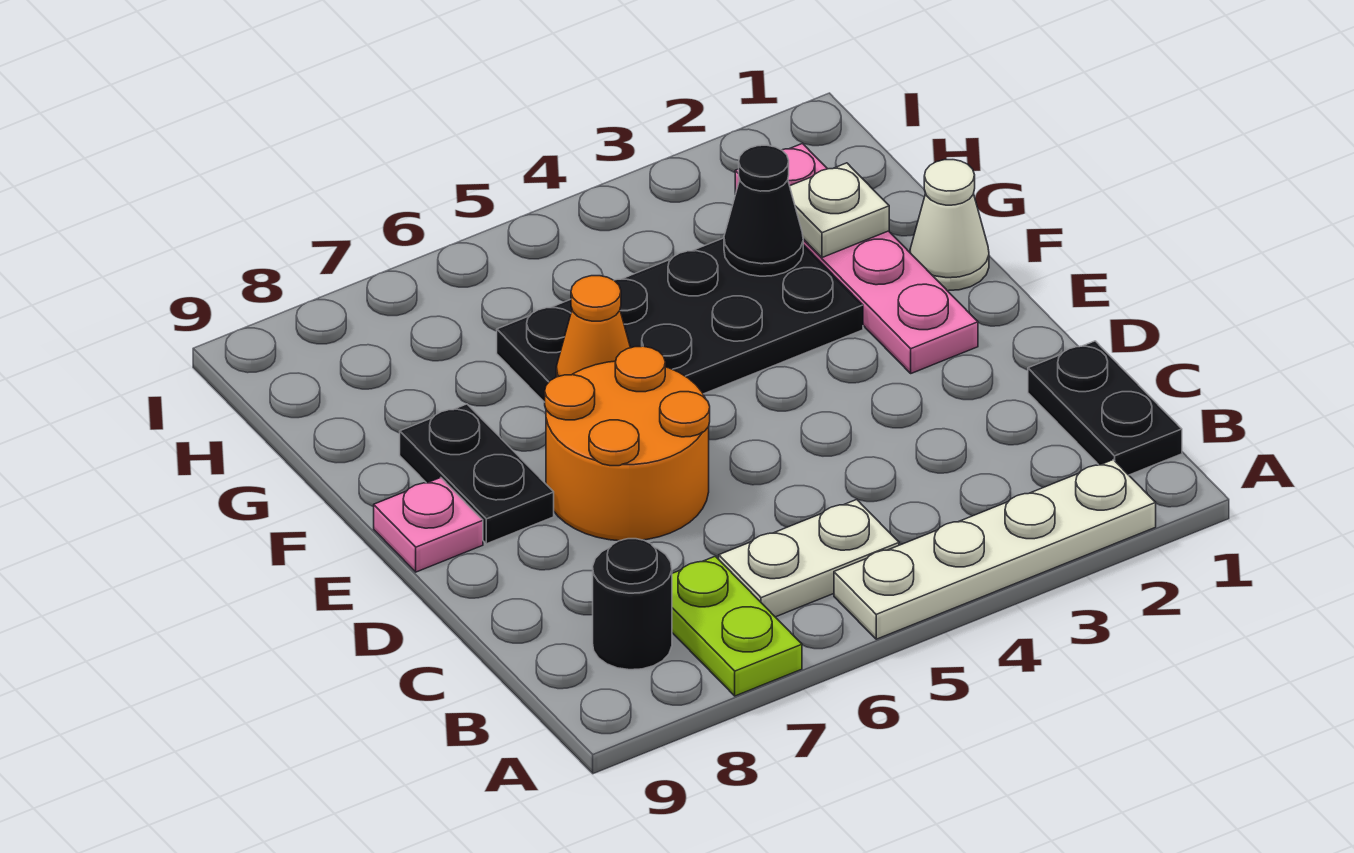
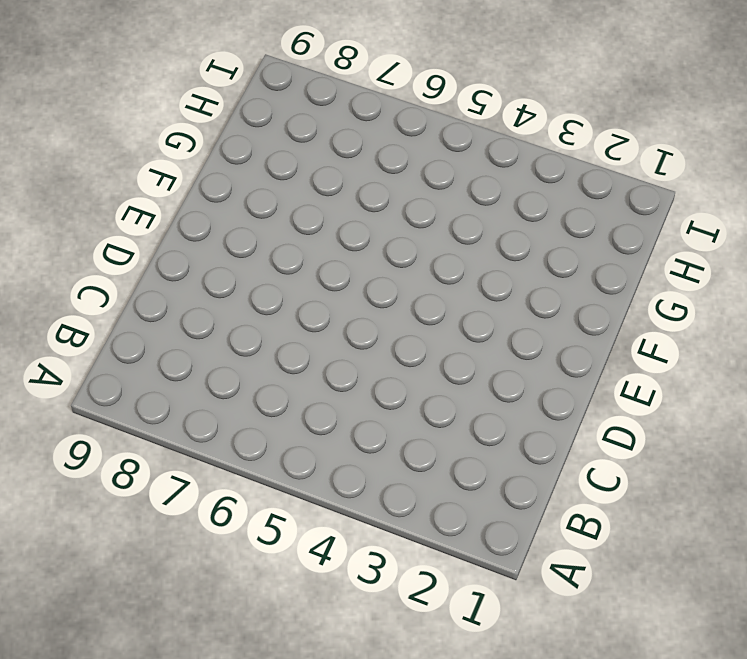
none -> white plate A2:A5 level 1
none -> lime plate A7:B7 level 1
none -> black plate B1:C1 level 1

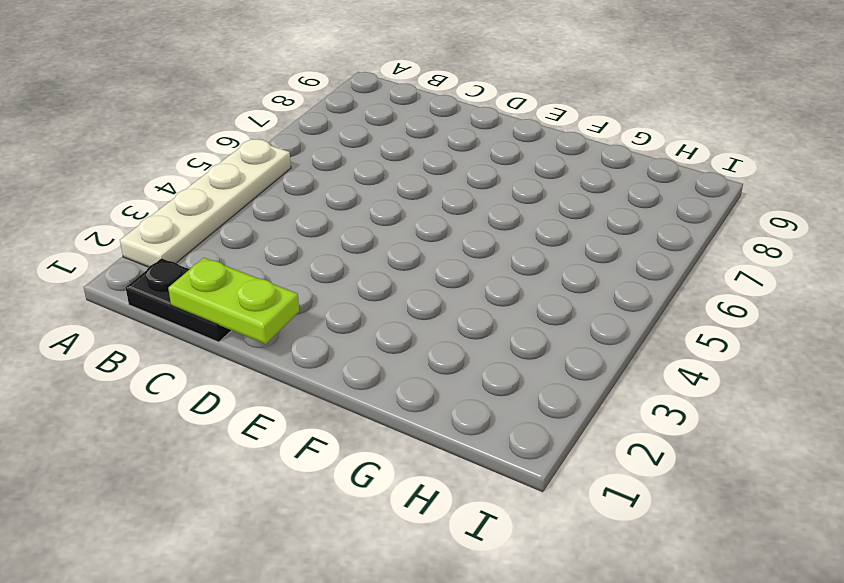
lime plate C1:D1 level 2 -> lime plate A7:B7 level 1
none -> white plate B5:B6 level 1
none -> black round brick B8 level 1
none -> orange round brick D6:E7 level 1

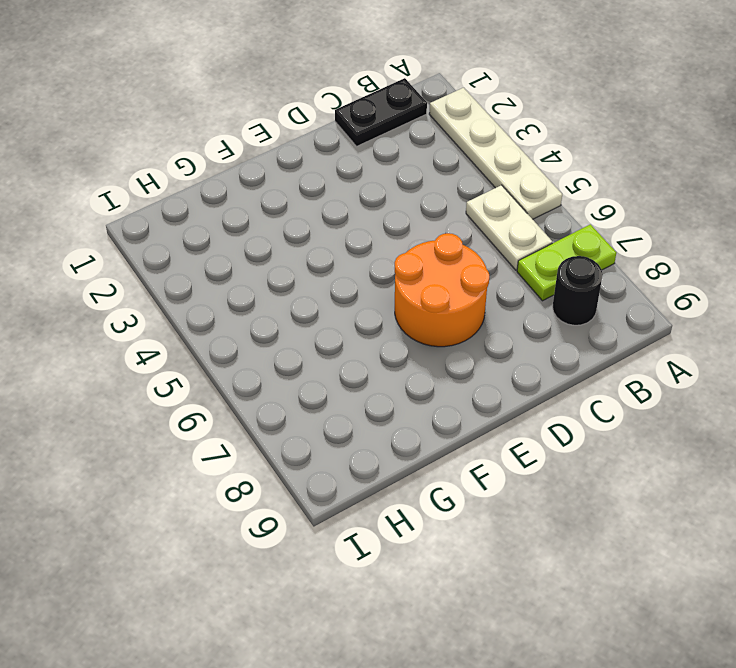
none -> pink plate E2:H2 level 1
none -> black plate E8:F8 level 1
none -> pink plate E9 level 1

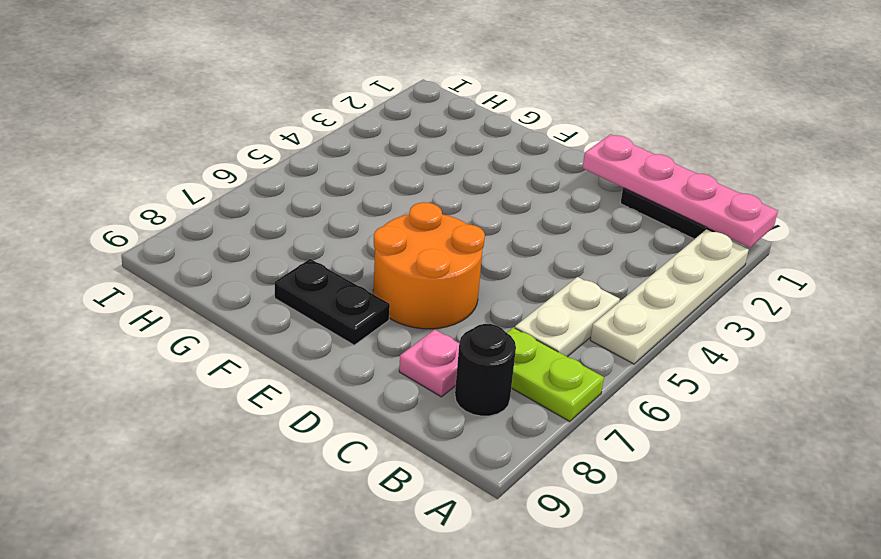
pink plate A1:D1 level 2 -> pink plate E2:H2 level 1
pink plate C8 level 1 -> pink plate E9 level 1
none -> white cone F1 level 1
none -> black plate F3:G6 level 1
none -> orange cone F6 level 2

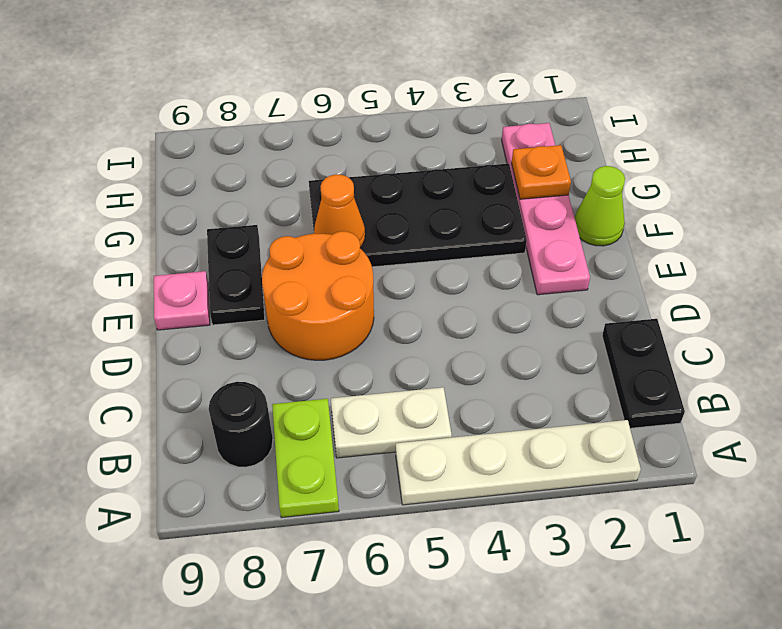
lime cone F1 level 1 -> white cone F1 level 1
orange plate G2 level 2 -> white plate G2 level 2
none -> black cone G3 level 2

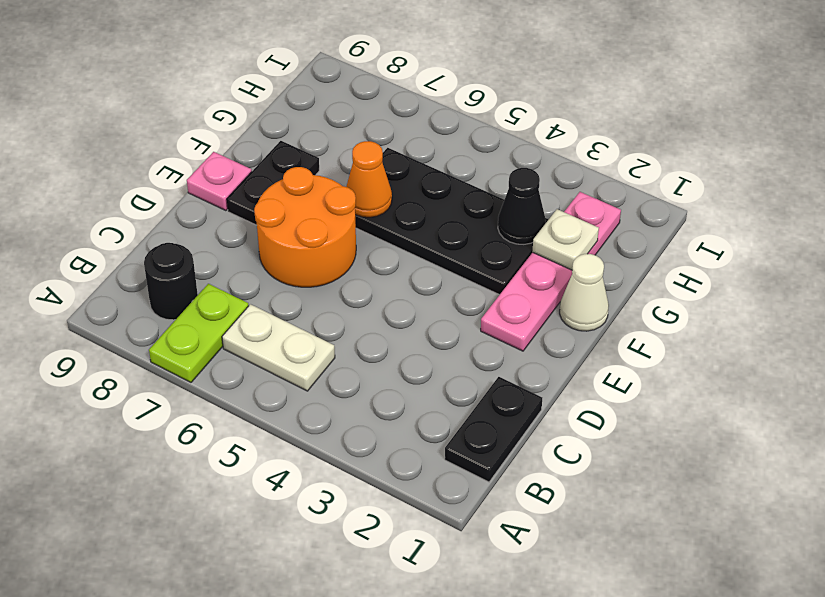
none -> white plate A2:A5 level 1

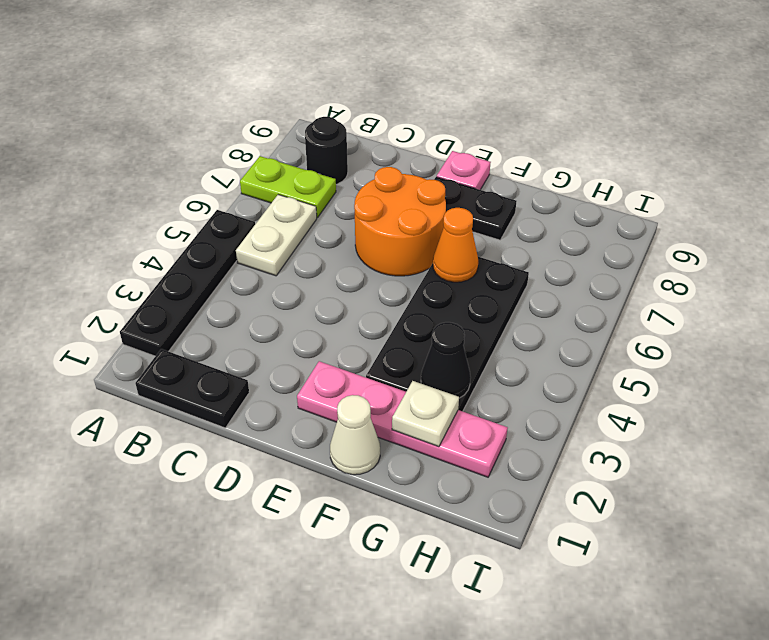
black plate A2:A5 level 1 -> white plate A2:A5 level 1

